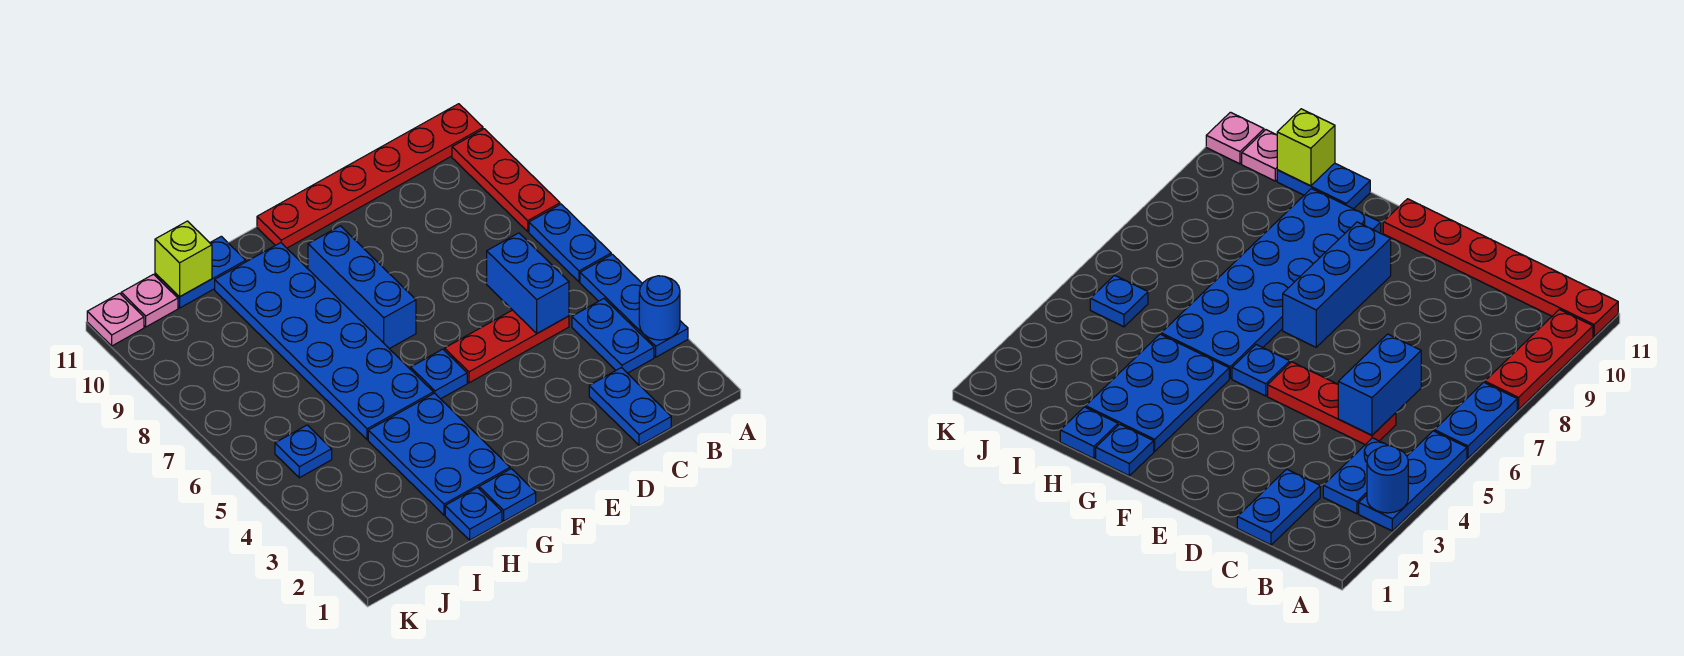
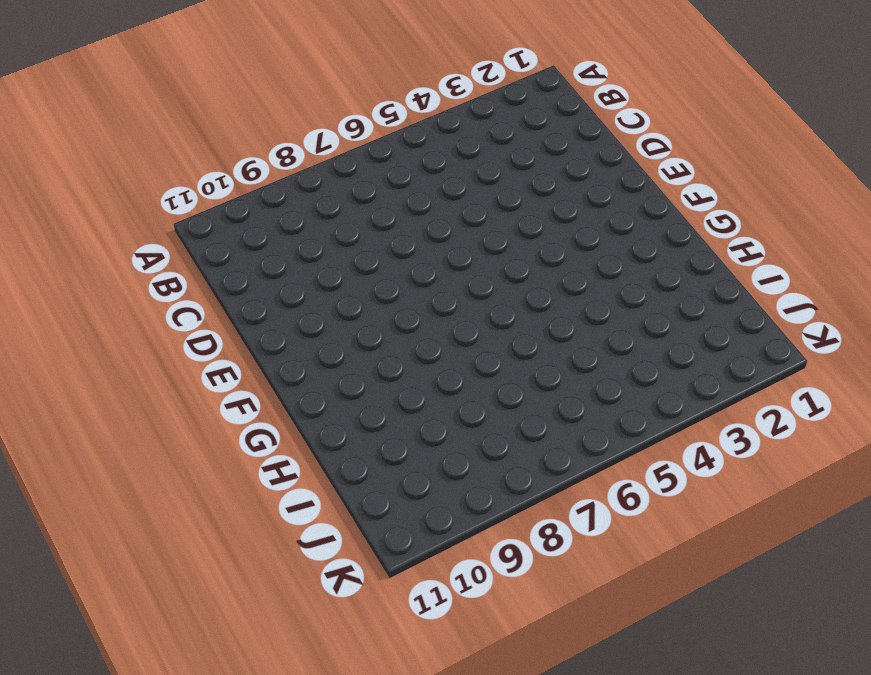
none -> blue plate A3:A5 level 1
none -> blue plate A6:A7 level 1
none -> red plate A8:A10 level 1

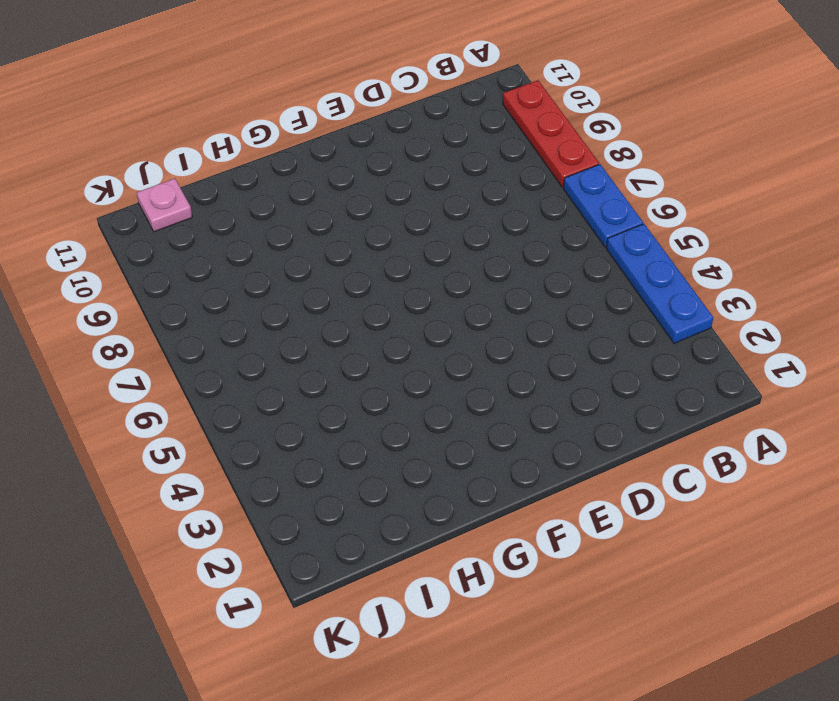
none -> red plate A11:F11 level 1
none -> blue plate B3:B4 level 1
none -> blue plate C1:C2 level 1

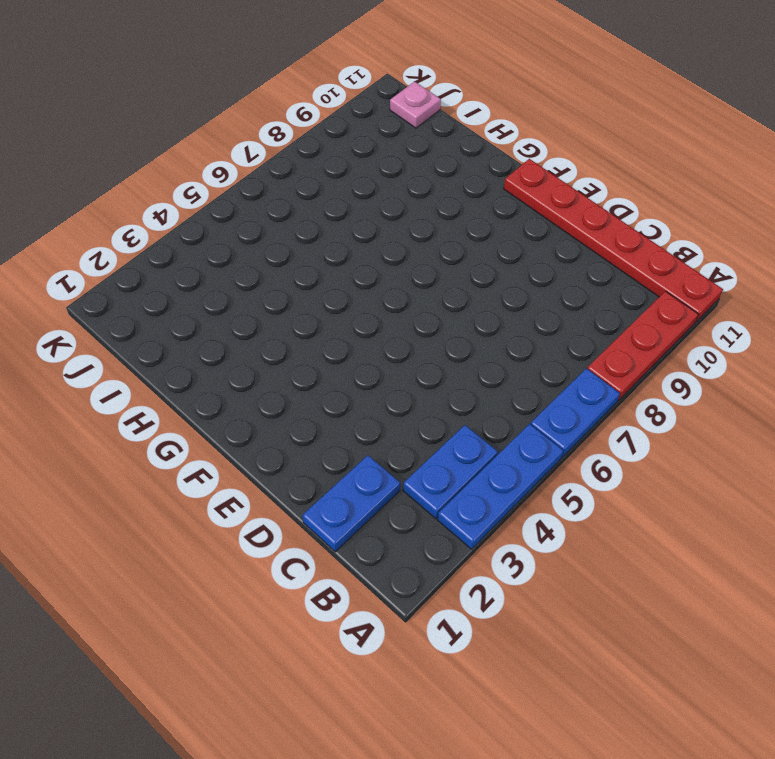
none -> red plate C5:E5 level 1
none -> blue plate F5 level 1
none -> blue brick F7:F9 level 1

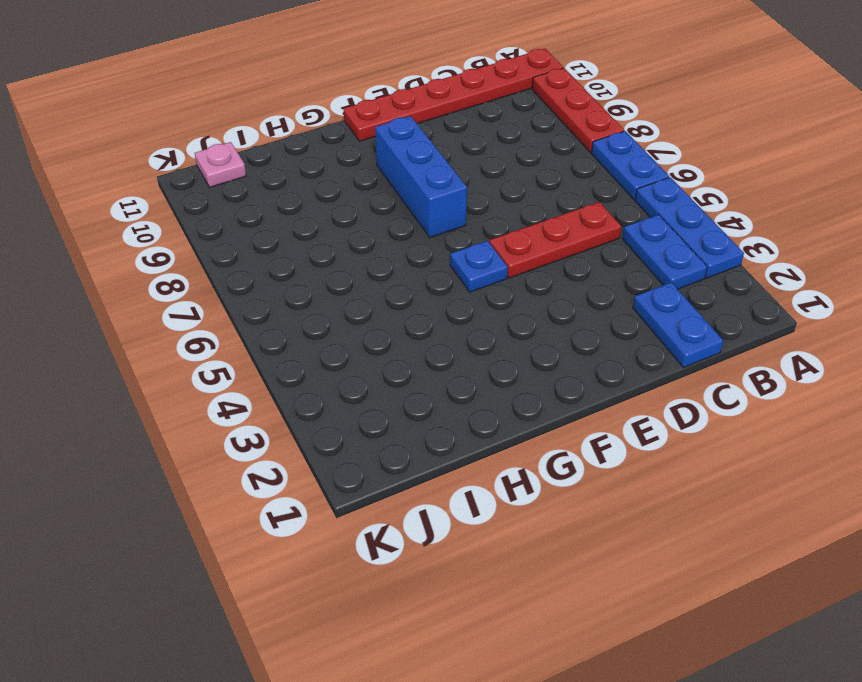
none -> blue plate G1 level 1
none -> blue plate G2:H4 level 1
none -> blue plate G5:H10 level 1

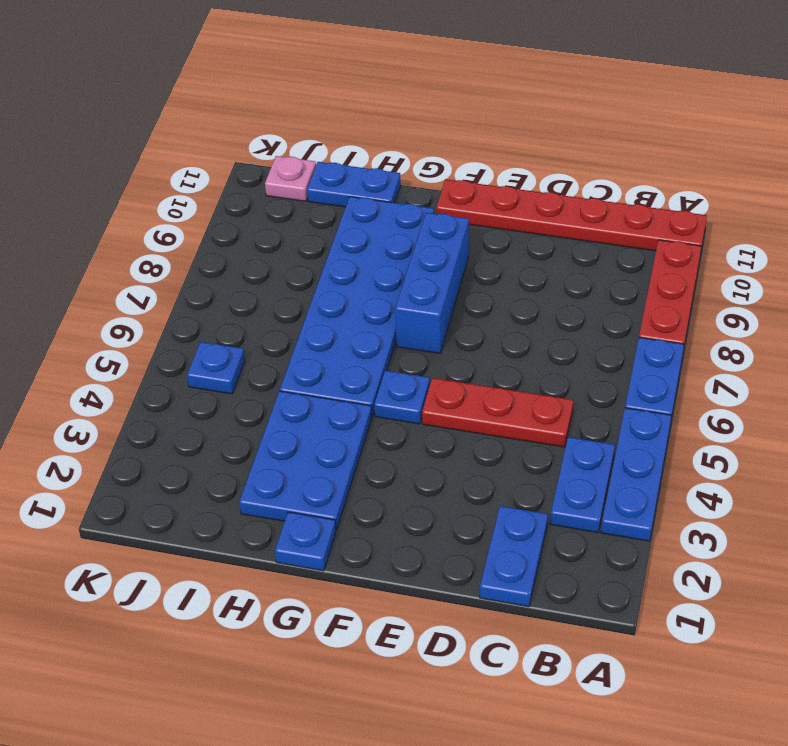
none -> blue plate H1 level 1
none -> pink plate K11 level 1
none -> blue round brick A3 level 2

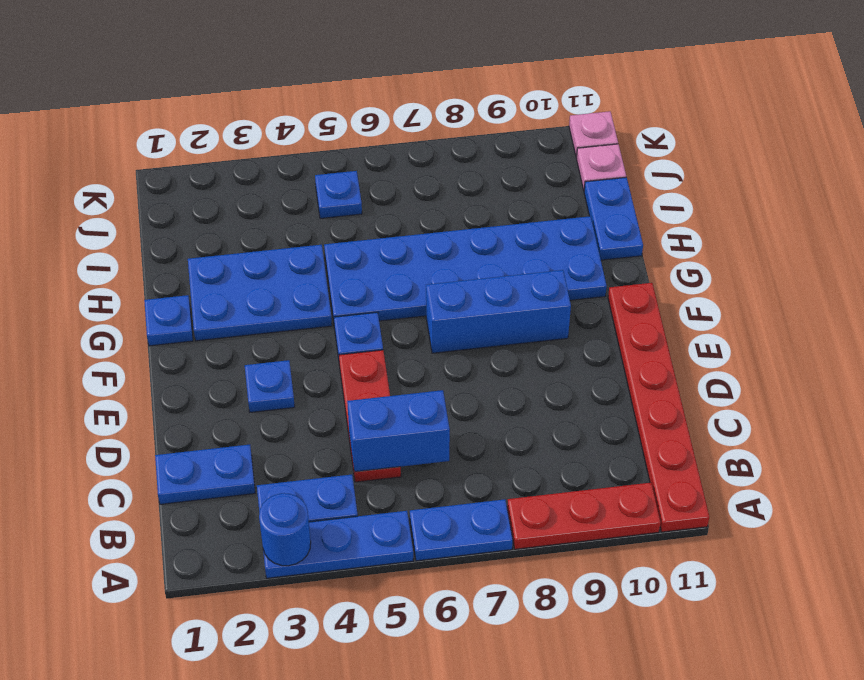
blue plate E3 level 1 -> blue plate H1 level 1
none -> lime brick I11 level 2

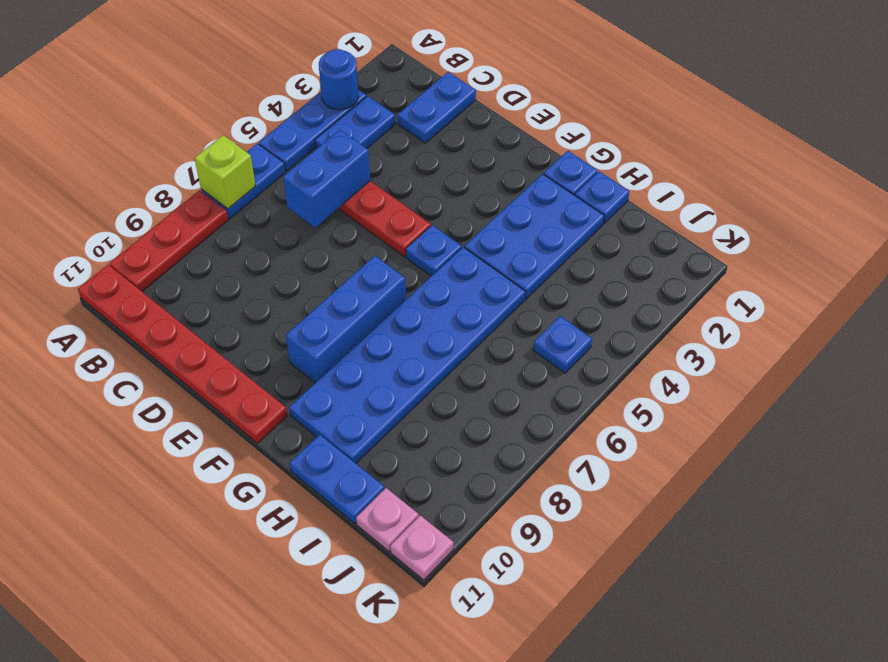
lime brick A7 level 2 -> lime brick I11 level 2

